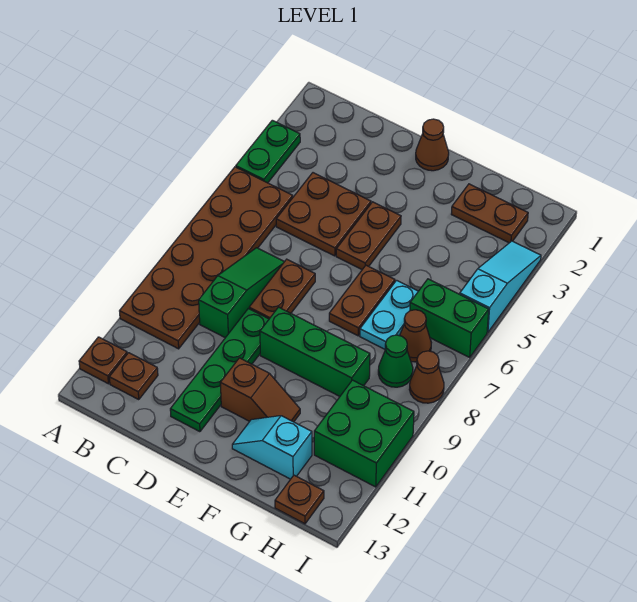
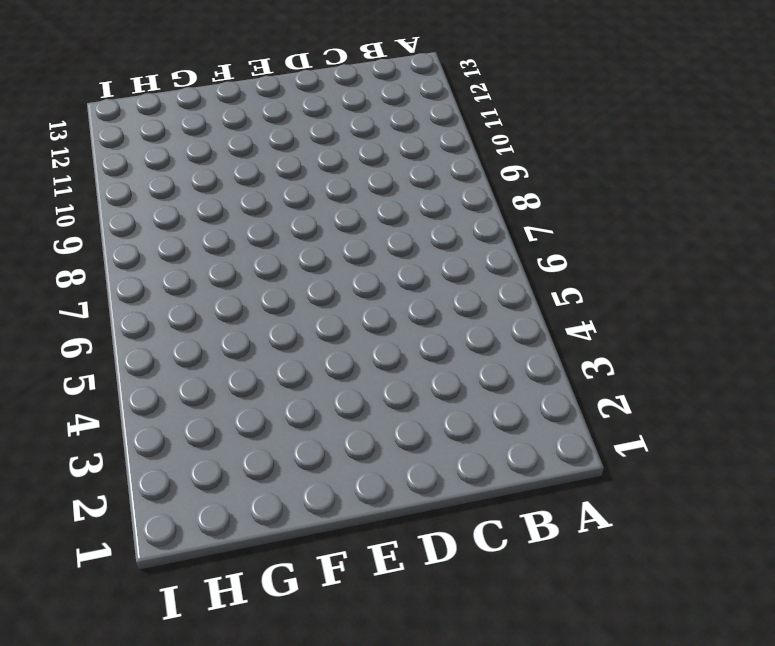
none -> green plate A3:A4 level 1
none -> brown plate A5:B10 level 1
none -> brown plate A12 level 1

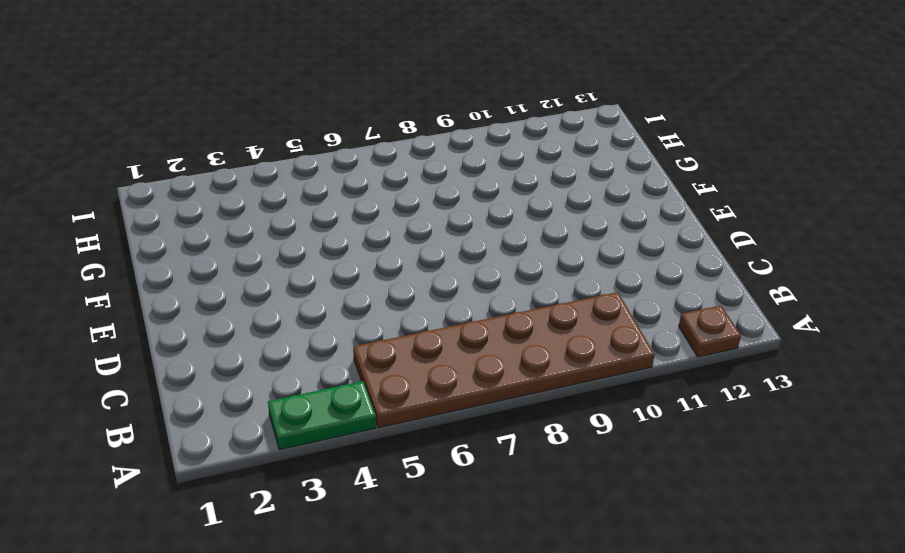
none -> brown plate B12 level 1
none -> brown plate C4:D5 level 1
none -> green slope C7:C9 level 1 top 9

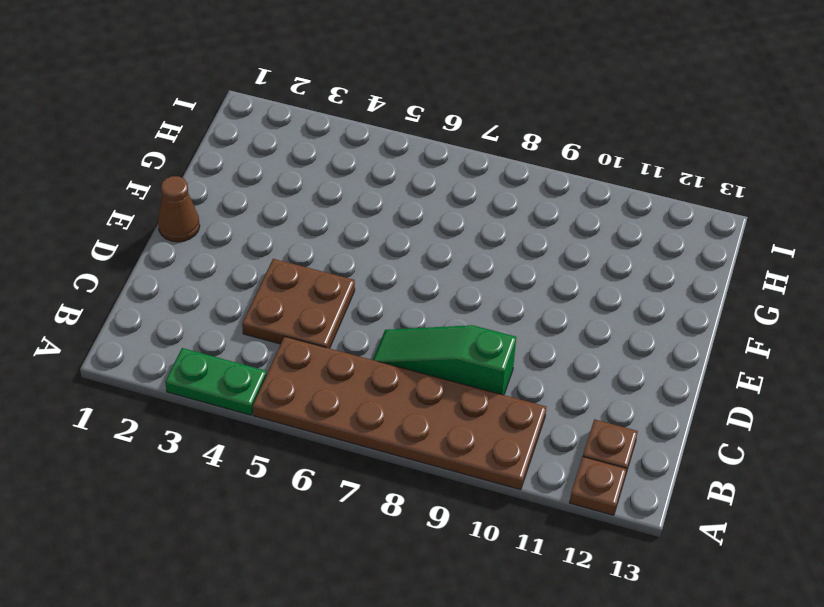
none -> brown plate D7:D8 level 1
none -> green plate D9:D12 level 1
none -> brown plate E4:E5 level 1

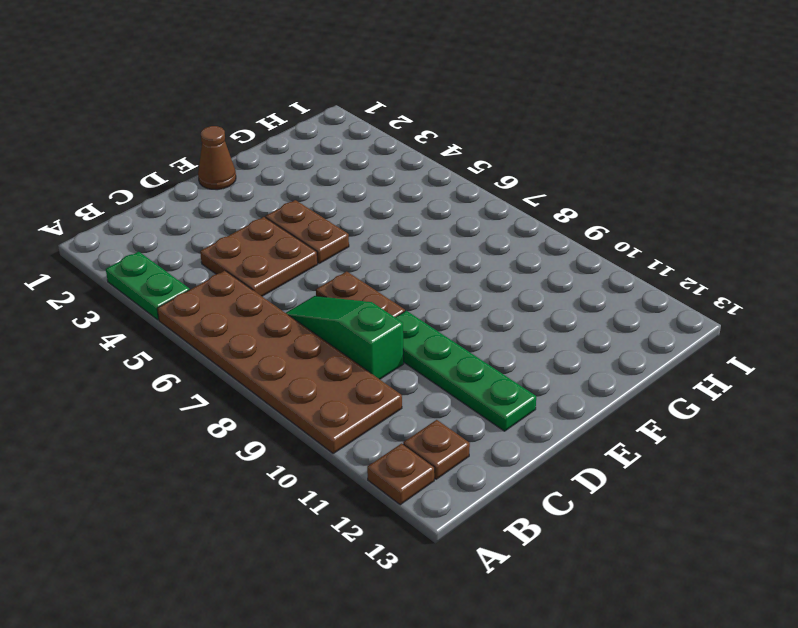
none -> green brick E9:G9 level 1
none -> brown slope E11:F11 level 1 top E
none -> brown plate F6:F7 level 1

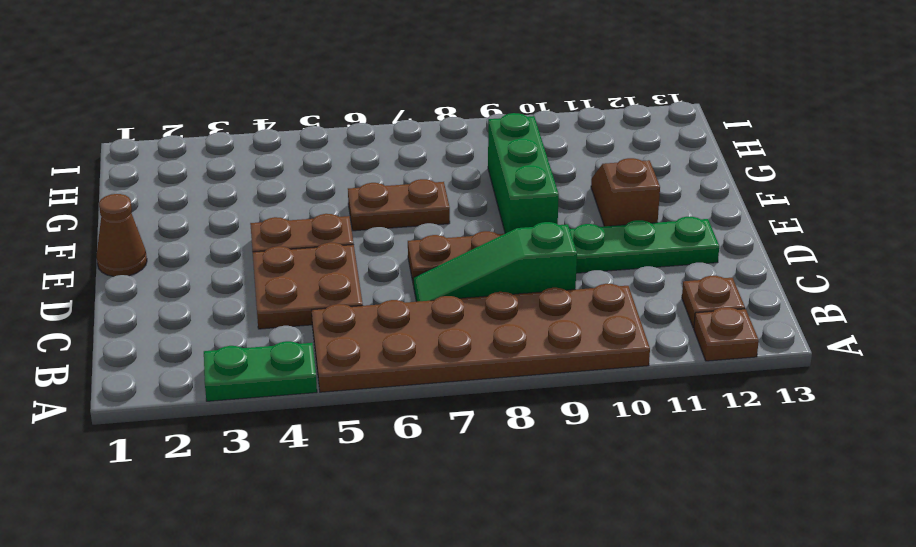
none -> cyan slope F12:G12 level 1 top G
none -> brown plate G2:H2 level 1
none -> cyan plate G6:G7 level 1

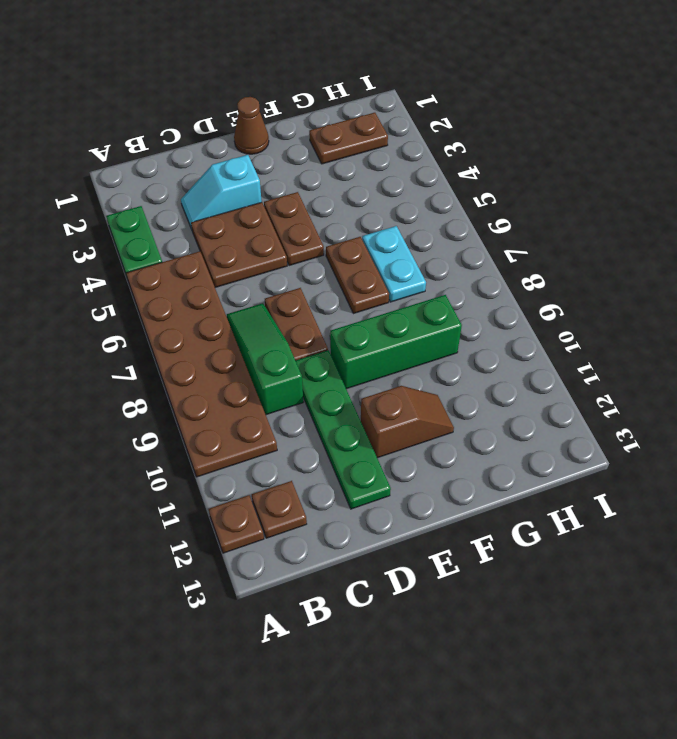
cyan slope C3:D3 level 1 top D -> cyan slope F12:G12 level 1 top G
none -> green brick H6:I6 level 1
none -> brown cone H7 level 1
none -> green cone H8 level 1

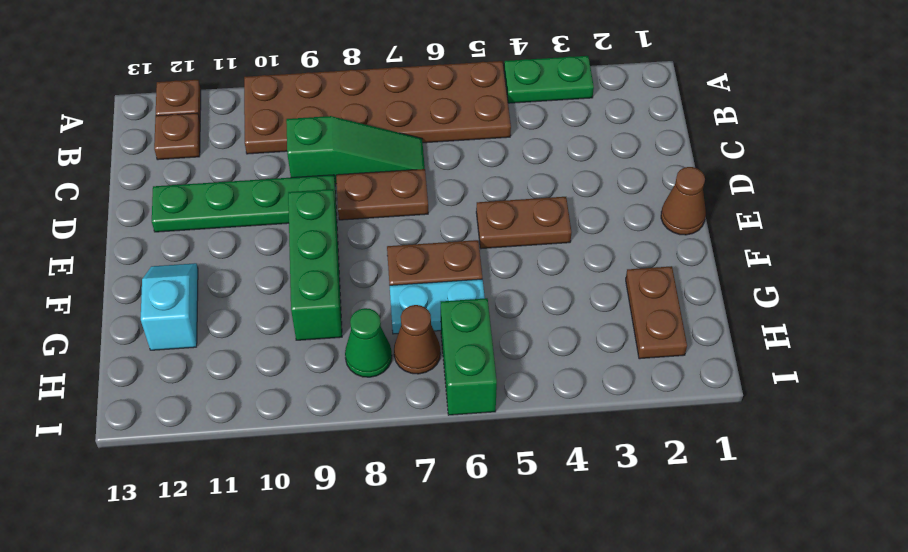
none -> brown plate C4:D5 level 1
none -> brown slope E11:F11 level 1 top E
none -> green brick H10:I11 level 1

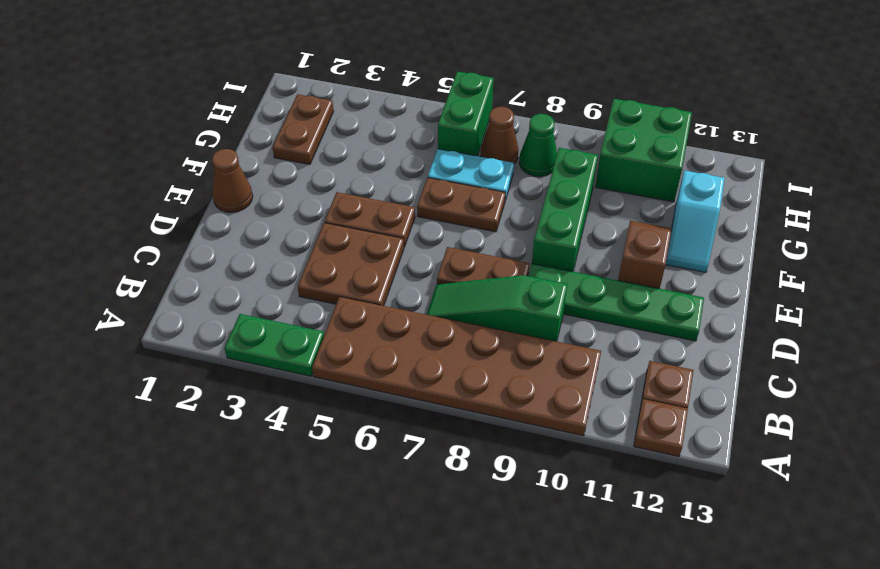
none -> brown plate H13 level 1
none -> cyan slope I3:I5 level 1 top 5
none -> brown cone I8 level 1

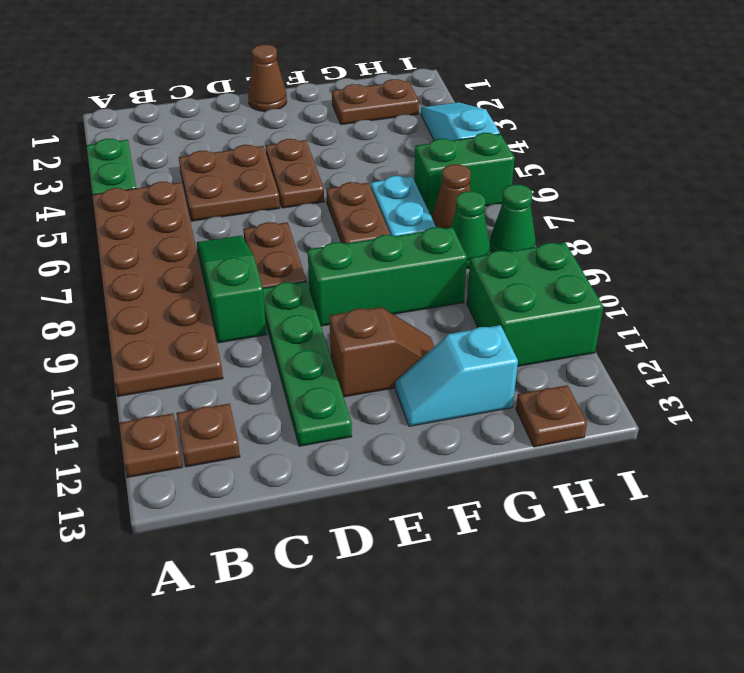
green cone I8 level 1 -> brown cone I8 level 1

